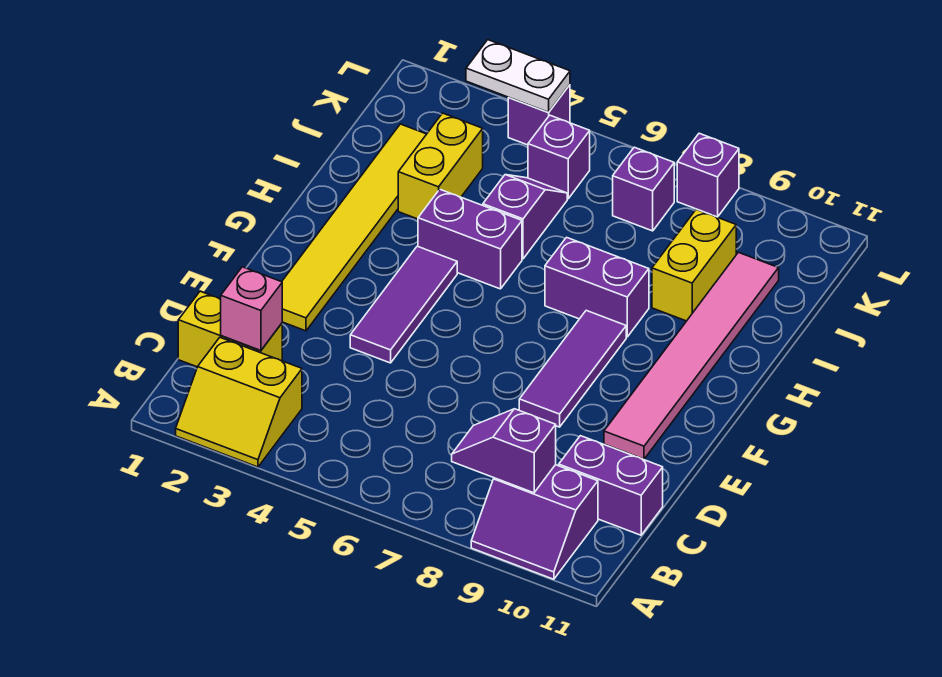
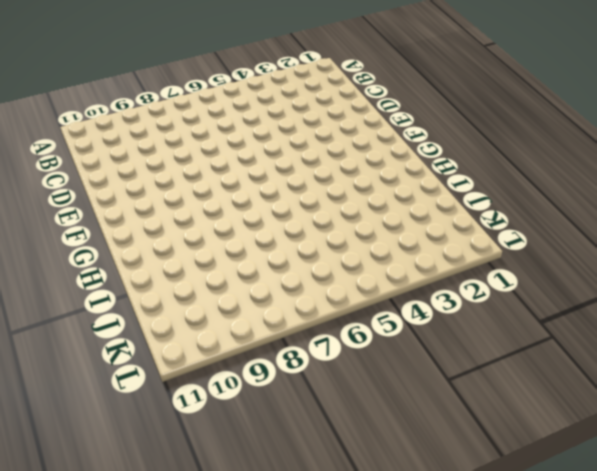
none -> yellow slope A2:B3 level 1 top B
none -> purple slope A9:B10 level 1 top B
none -> yellow brick C1:C2 level 1

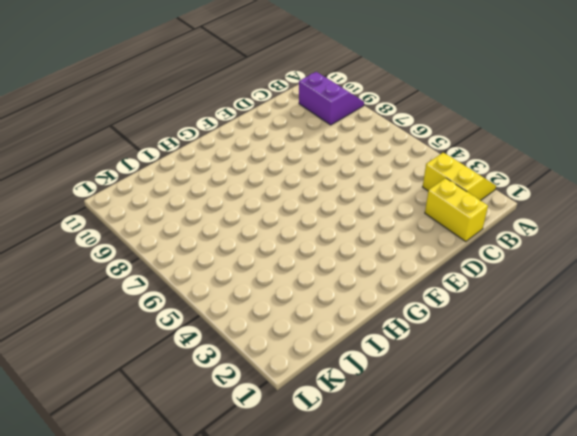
none -> purple brick C10:C11 level 1
none -> yellow tile E2:J2 level 1
none -> purple tile E4:G4 level 1

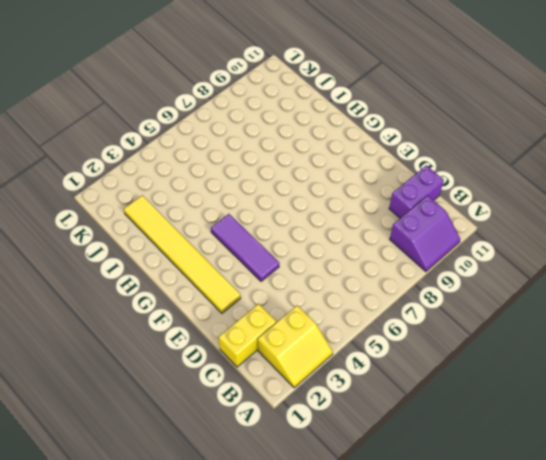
none -> purple tile E8:G8 level 1
none -> pink tile E10:J10 level 1
none -> purple brick H4:H5 level 1

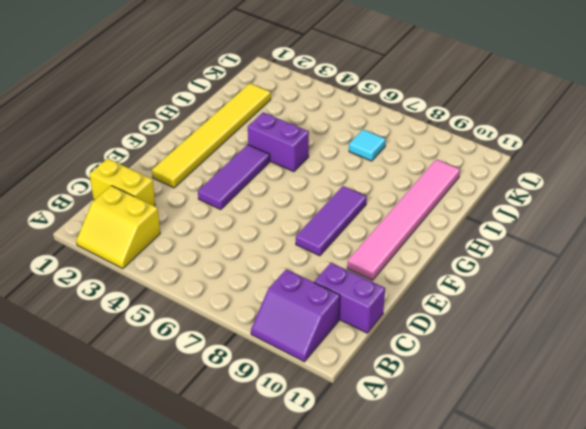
cyan tile J7 level 1 -> none
none -> purple brick H7:H8 level 1
none -> yellow brick I3:J3 level 1
none -> purple slope I5:J5 level 1 top I

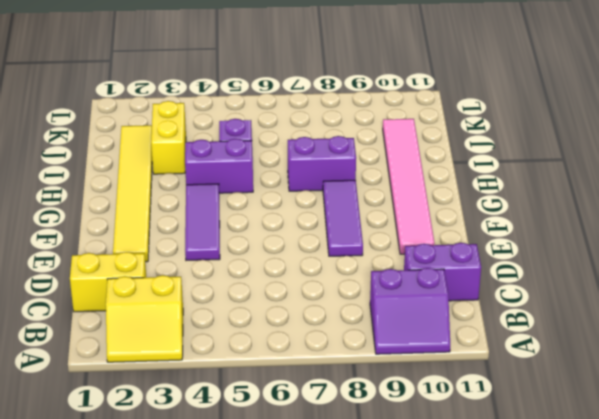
none -> yellow brick I9:J9 level 1
none -> purple brick K5 level 1
none -> purple brick K7 level 1

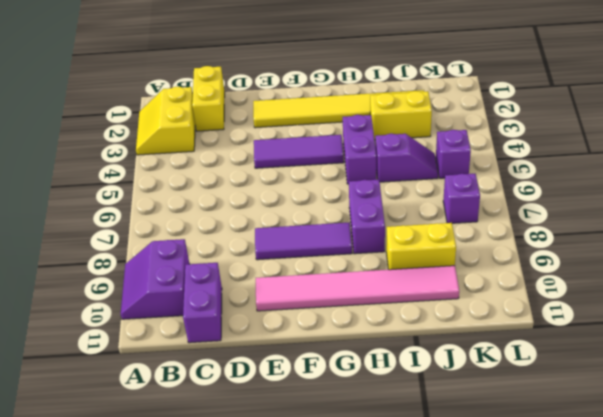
none -> purple brick L4 level 1
none -> purple brick L8 level 1
none -> purple slope B8:B9 level 2 top 9

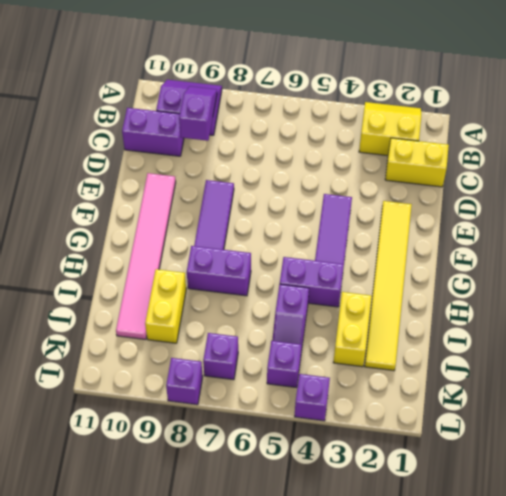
purple slope B9:C9 level 2 top C -> purple slope B8:B9 level 2 top 9
none -> pink brick C2 level 2
none -> white plate L3:L4 level 2

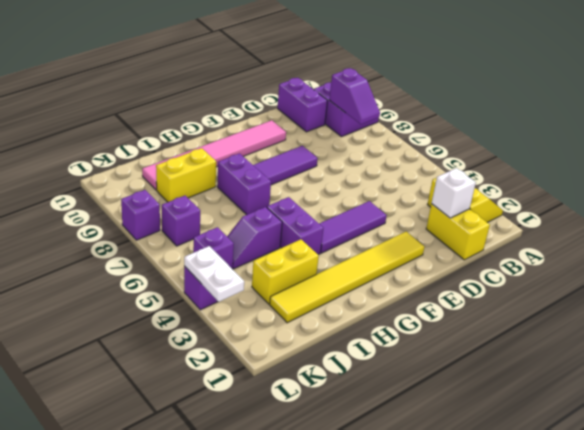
white brick C2 level 2 -> pink brick C2 level 2

